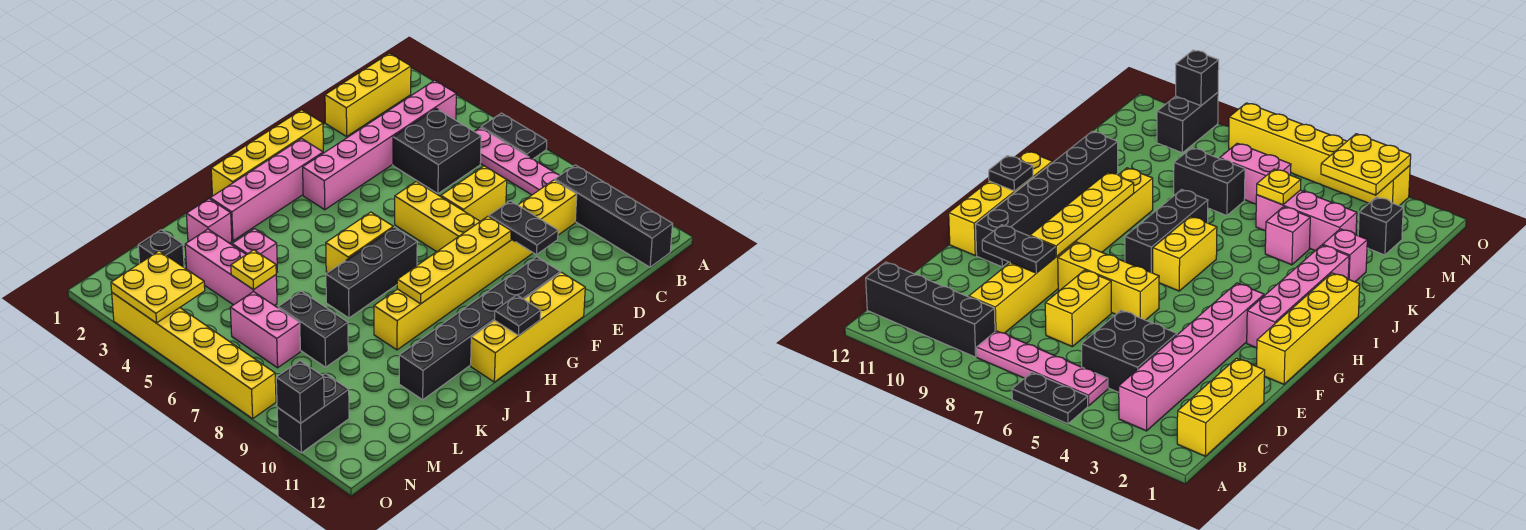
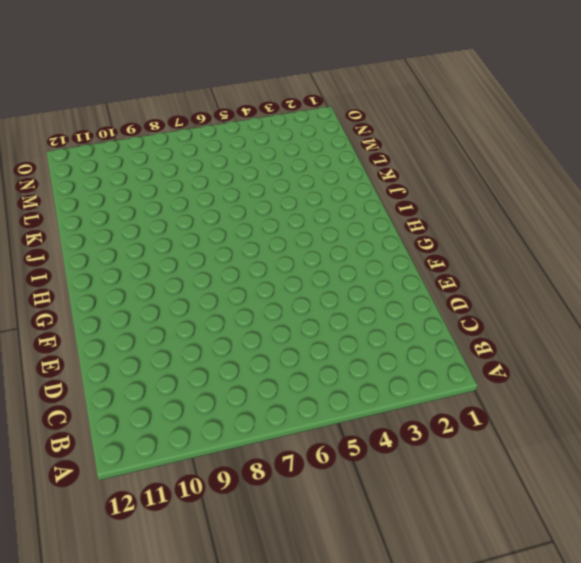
none -> black plate A5:A6 level 1
none -> yellow brick B1:D1 level 1
none -> pink brick B3:G3 level 1

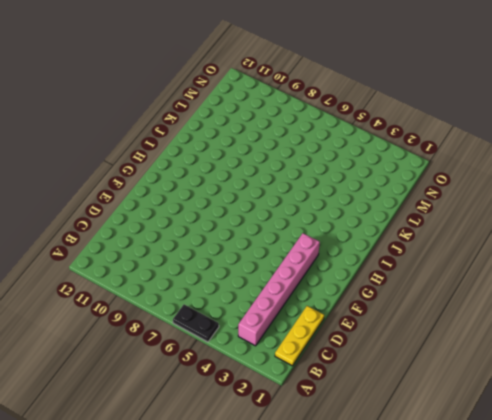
yellow plate B1:D1 level 1 -> yellow brick B1:D1 level 1
none -> pink plate B5:B8 level 1
none -> black brick B9:B12 level 1
none -> black brick C4:D5 level 1

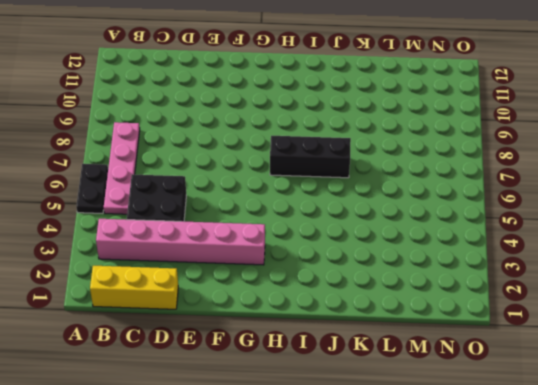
none -> black brick B9:B12 level 1
none -> yellow brick C9:J9 level 1
none -> yellow brick D7:E7 level 1

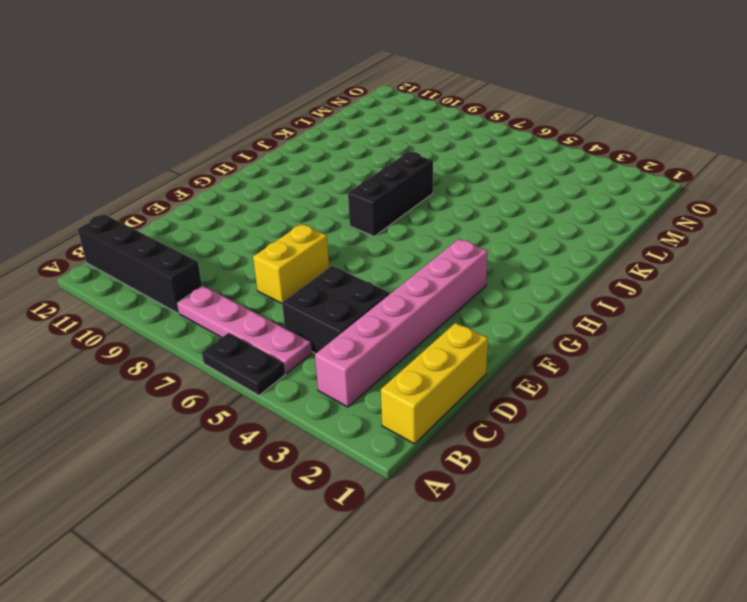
none -> yellow brick C9:J9 level 1
none -> yellow brick F1:I1 level 1
none -> yellow brick F6:F8 level 1

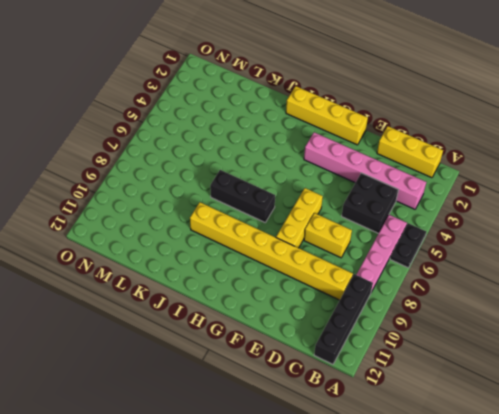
none -> black brick F11:K11 level 1
none -> yellow brick F12:I12 level 1
none -> pink brick G2:J2 level 1

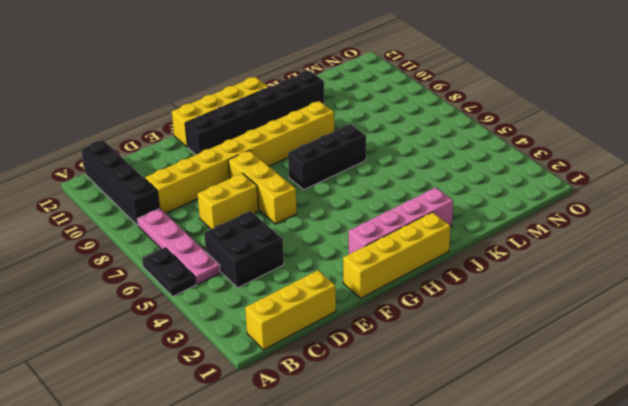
none -> pink brick B3:G3 level 1
none -> yellow brick H6:I6 level 1
none -> pink brick K2 level 1

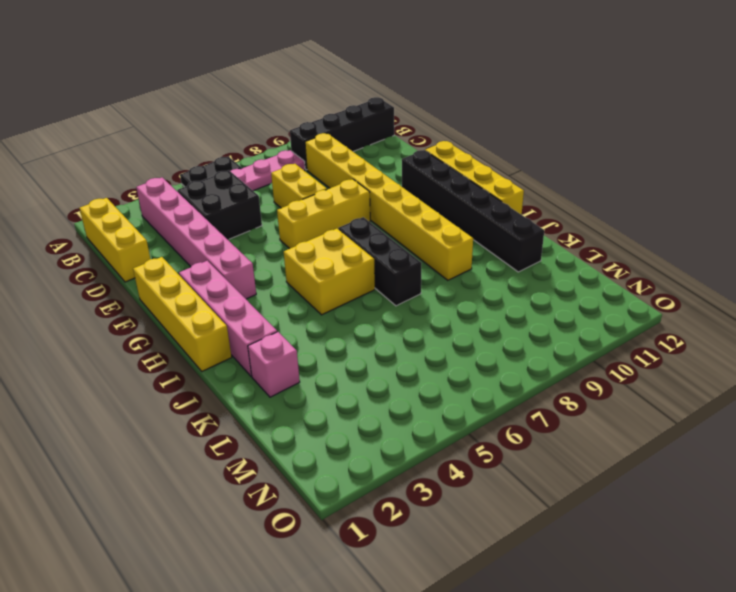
yellow brick H5:I6 level 1 -> yellow brick H6:I6 level 1
none -> pink brick K4 level 1
none -> pink brick L3:L5 level 1
none -> black brick L7:L8 level 1

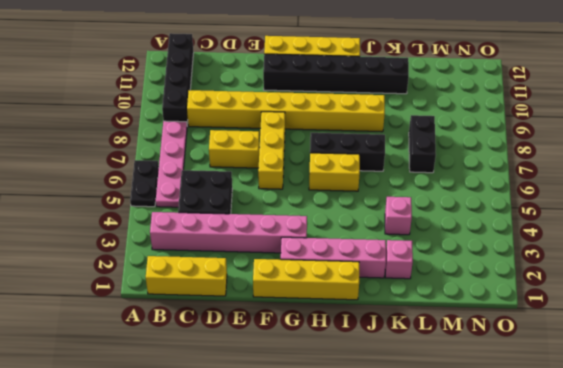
none -> pink brick L3:L5 level 1
none -> black brick M2 level 1
none -> pink brick M6:M7 level 1

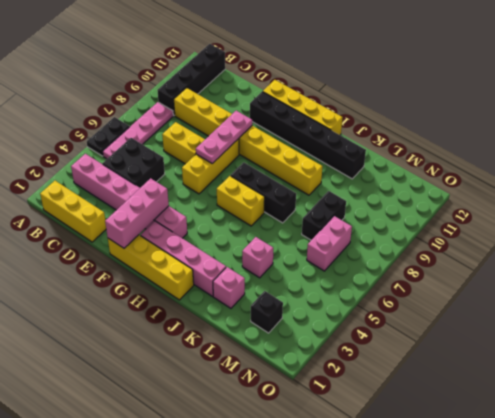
pink brick F1:F3 level 2 -> pink brick L3:L5 level 1
pink plate F7:F9 level 2 -> yellow plate F9:I9 level 2
none -> black brick N10:O10 level 1
none -> yellow brick O3:O8 level 1
none -> black plate E9:E10 level 2

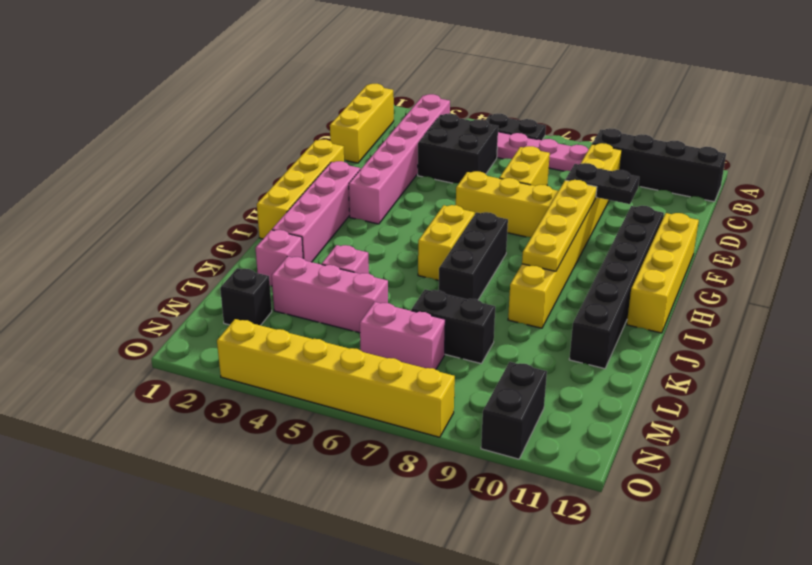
none -> black plate H12 level 2
none -> yellow plate L5 level 2
none -> yellow plate N3:O4 level 2

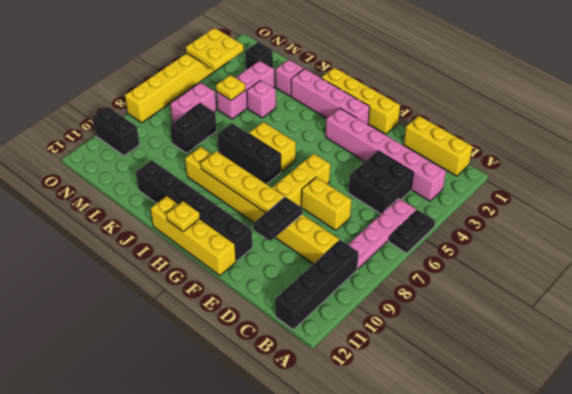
yellow plate H12 level 2 -> black plate H12 level 2
none -> black brick O10 level 2

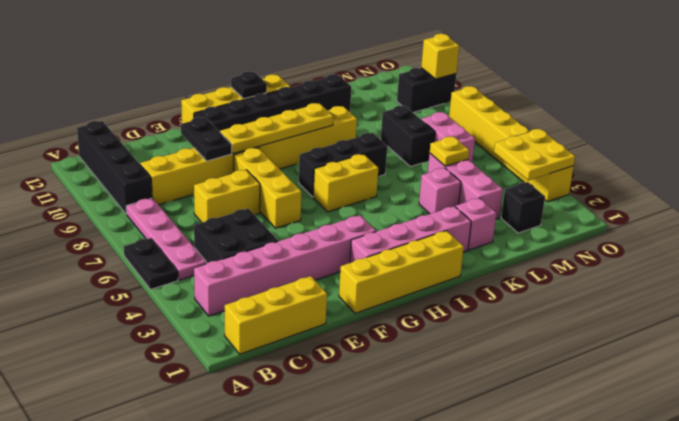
yellow brick O10 level 2 -> black brick O10 level 2

